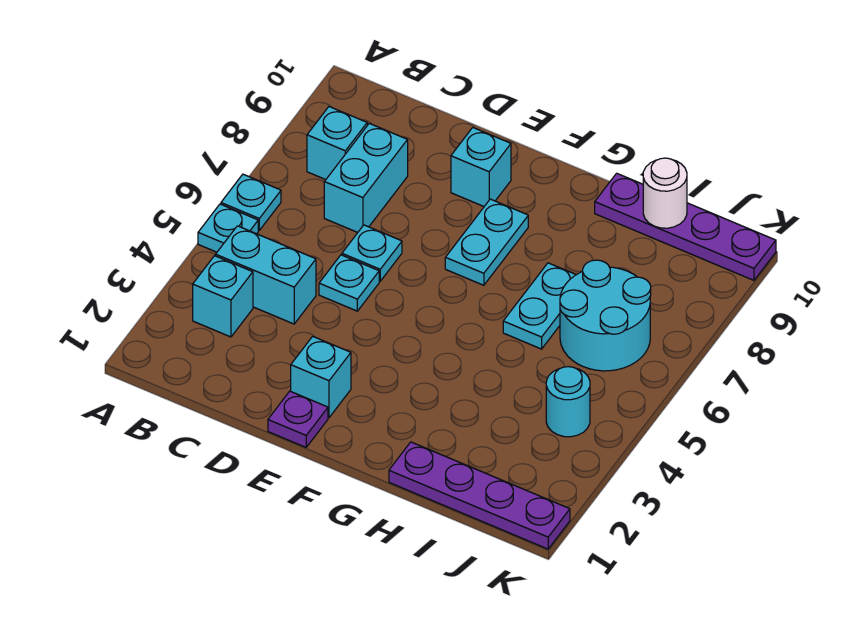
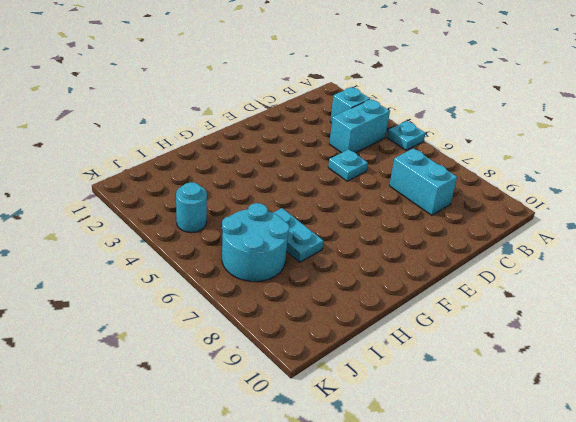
none -> cyan plate A6 level 1
none -> cyan brick B8 level 1
none -> cyan plate D6 level 1

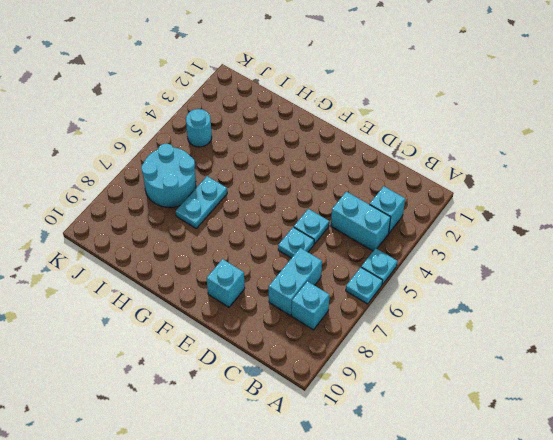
none -> purple plate E1 level 1
none -> cyan brick E2 level 1
none -> cyan plate F7:F8 level 1

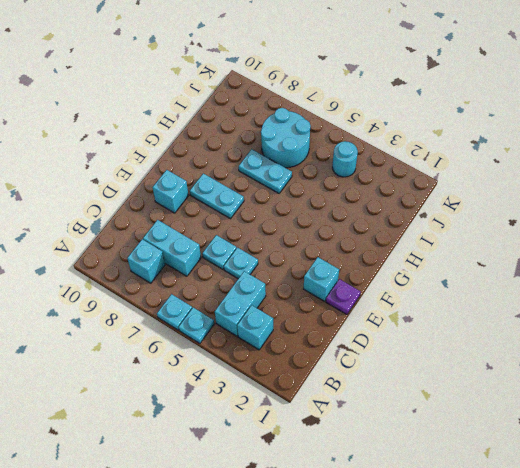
none -> purple plate H1:K1 level 1
none -> purple plate H10:K10 level 1
none -> white round brick I10 level 2

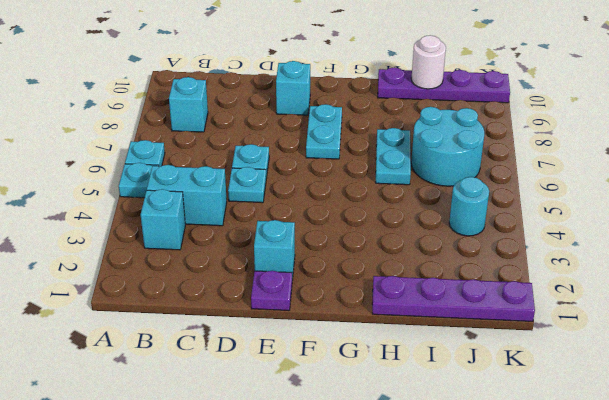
none -> cyan brick C7:C8 level 1

